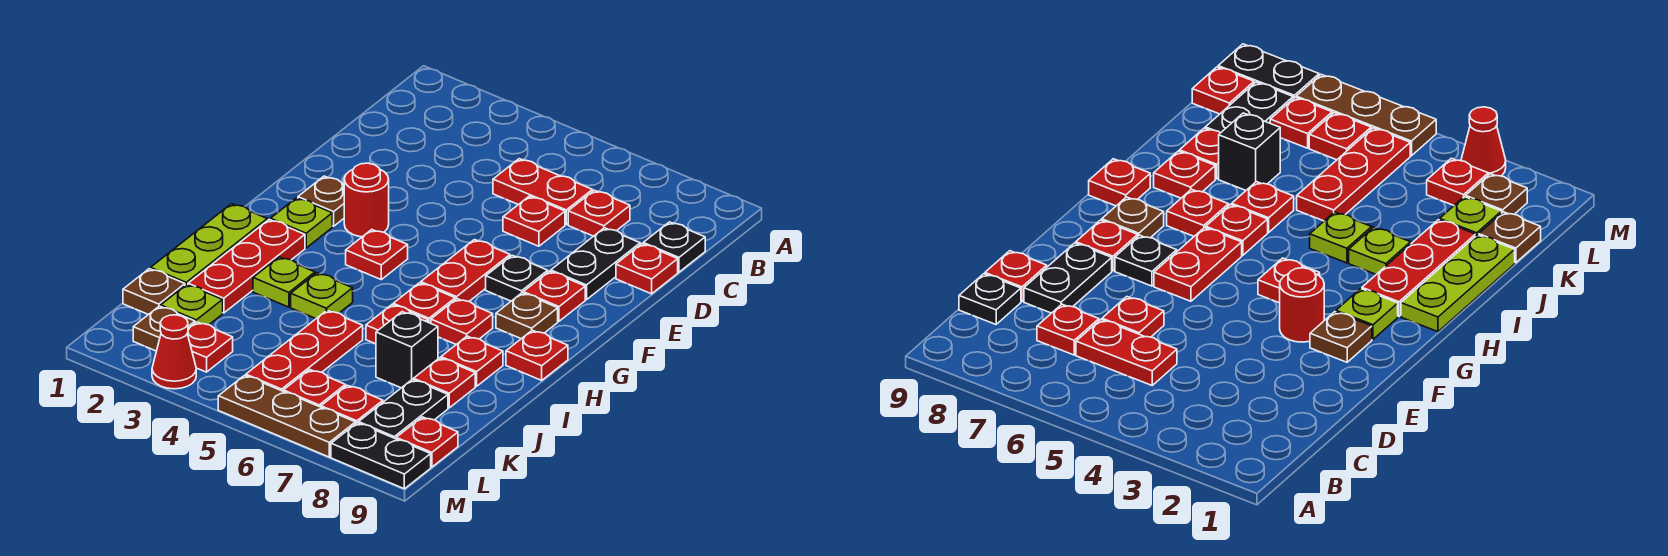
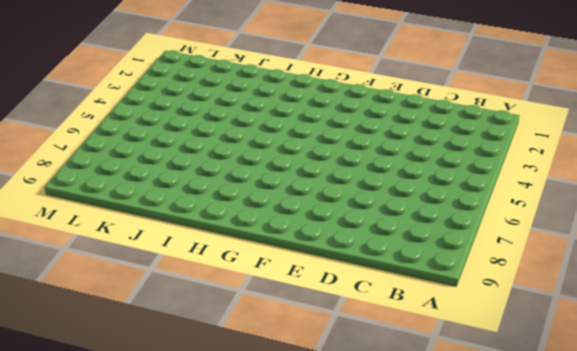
none -> red plate C5:C6 level 1
none -> red plate C7 level 1
none -> black plate C9 level 1
none -> red plate D6 level 1

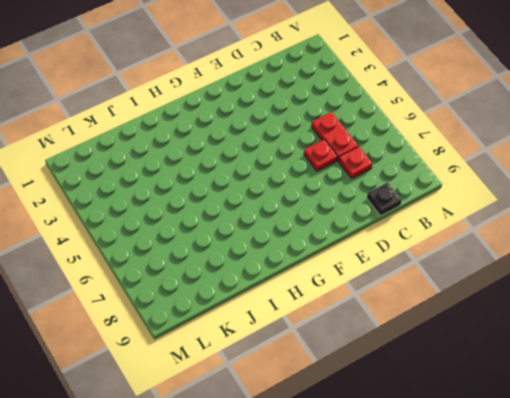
none -> black plate D8:E8 level 1
none -> red plate D9 level 1
none -> brown plate F2 level 1
none -> red round brick F3 level 1

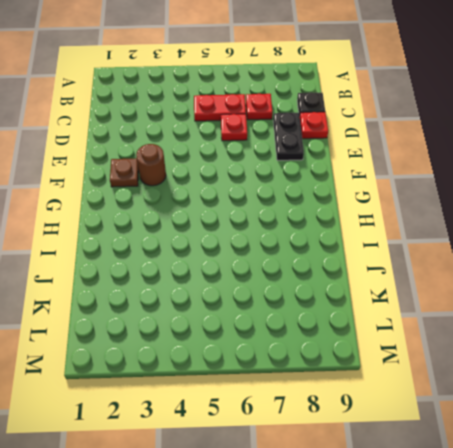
brown round brick F3 level 1 -> red round brick F3 level 1
none -> red plate F6:G6 level 1
none -> black plate F7 level 1
none -> red plate F8 level 1
none -> lime plate G2 level 1

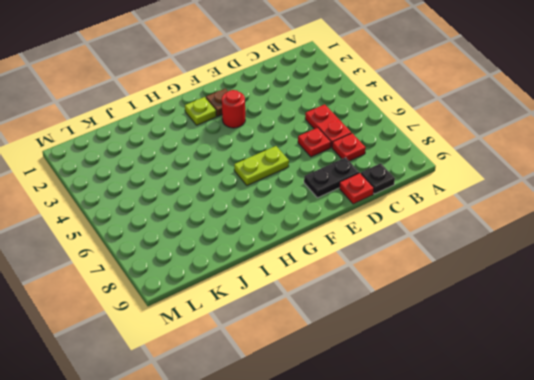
lime plate F6:G6 level 1 -> red plate F6:G6 level 1
none -> black plate F7 level 1
none -> red plate F8 level 1
none -> red plate G4 level 1
none -> brown plate G8 level 1

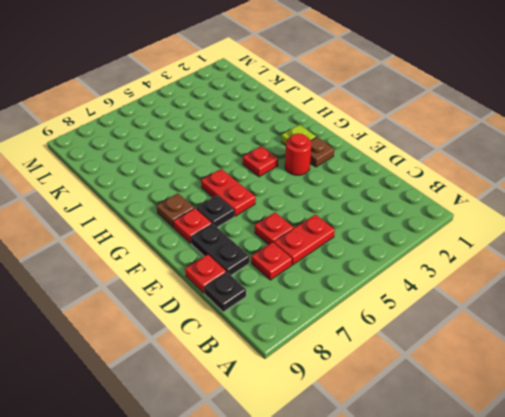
none -> lime plate H1:J1 level 1
none -> red plate H2:J2 level 1
none -> red plate H6 level 1
none -> red plate H7 level 1

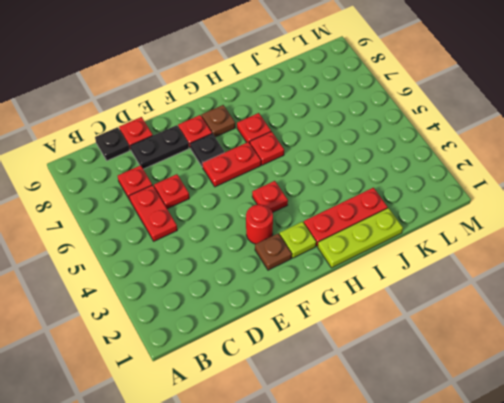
none -> red plate H9 level 1
none -> lime plate I3 level 1
none -> lime plate I4 level 1
none -> red plate I6 level 1

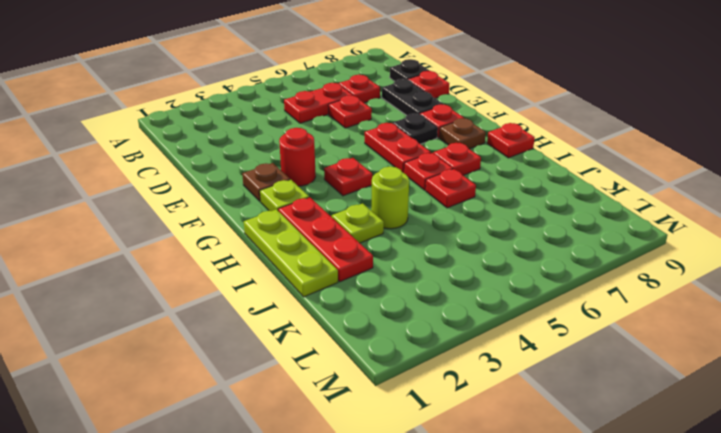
lime round brick I4 level 1 -> lime plate I4 level 1
none -> red plate I8 level 1
none -> red plate J5:L5 level 1
none -> black brick J7 level 1
none -> red plate J8 level 1

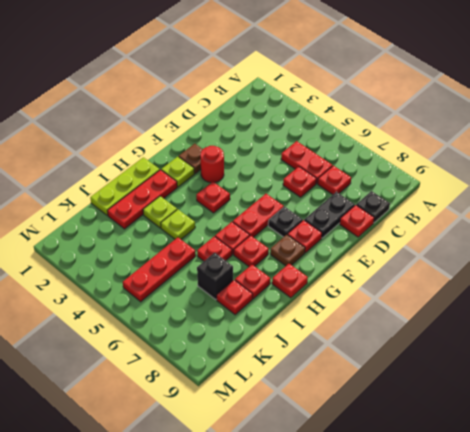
none -> brown plate K1 level 1
none -> lime plate K2 level 1
none -> black plate K8:L8 level 1
none -> brown plate L2 level 1

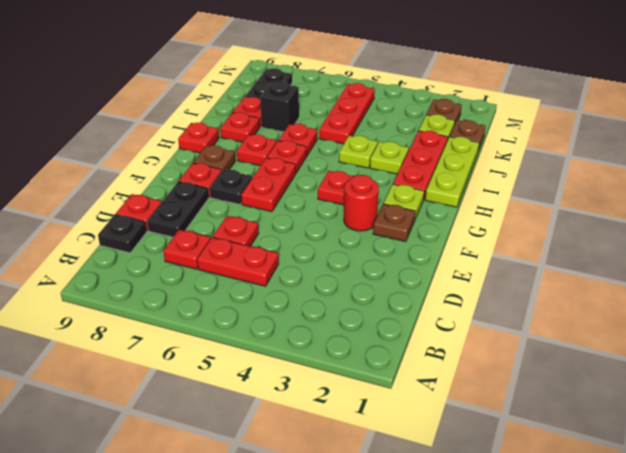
none -> red plate L3 level 1
none -> red plate L6 level 1
none -> red plate L7 level 1
none -> red plate L9 level 1

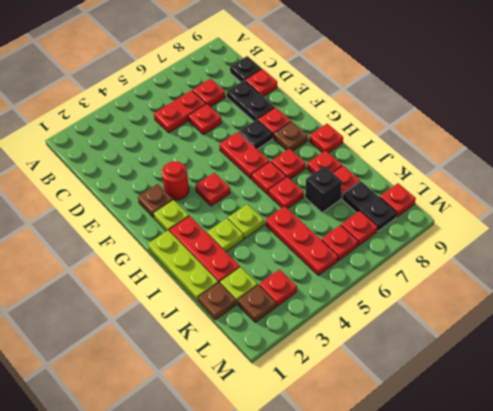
none -> red cone M3 level 1
none -> brown plate M5:M7 level 1
none -> black plate M8:M9 level 1

